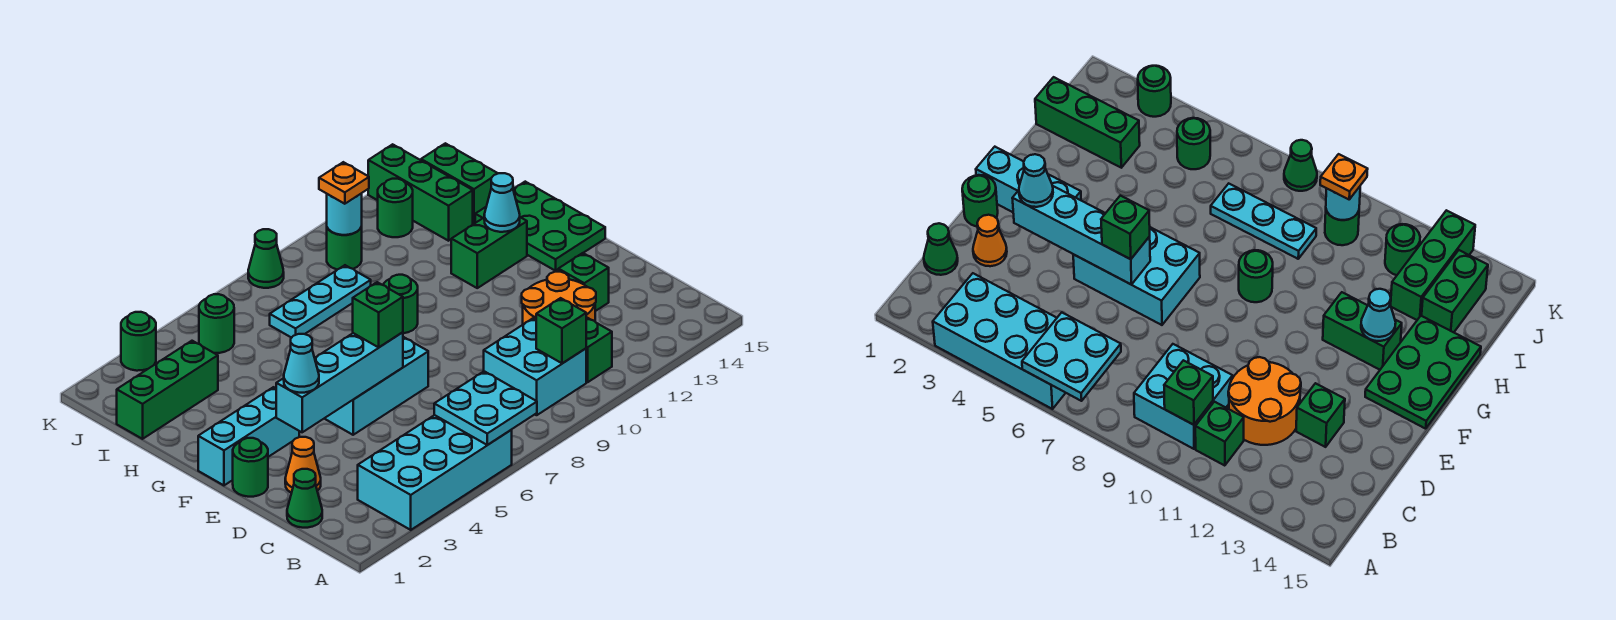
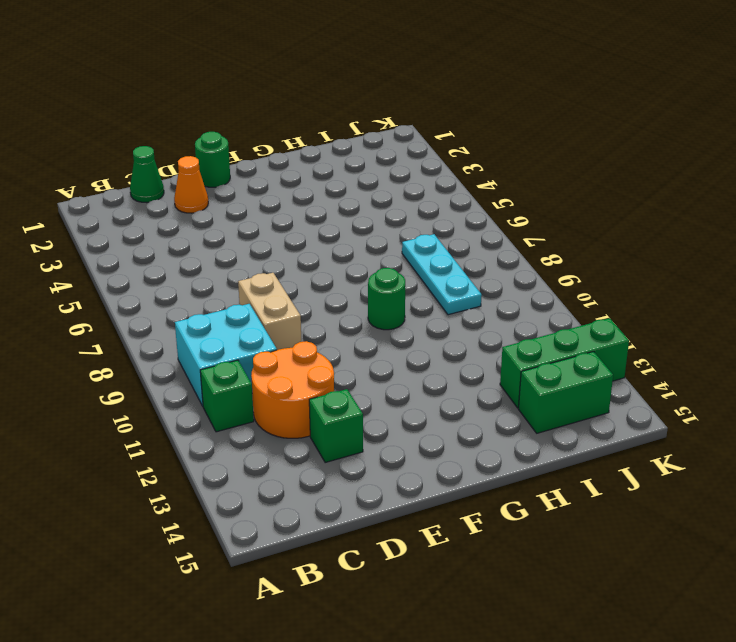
tan brick D8:D9 level 1 -> none
none -> cyan brick A3:B6 level 1
none -> cyan brick E5:F7 level 1
none -> cyan brick F1:F3 level 1
none -> green plate F14:H15 level 1

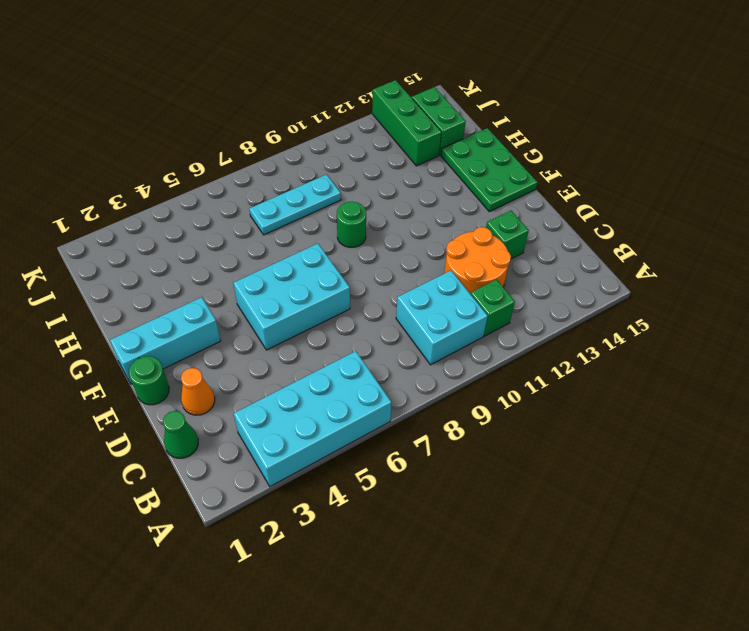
none -> green brick G12:G13 level 1
none -> green brick I1:I3 level 1
none -> green round brick J5 level 1
none -> green round brick J10 level 1

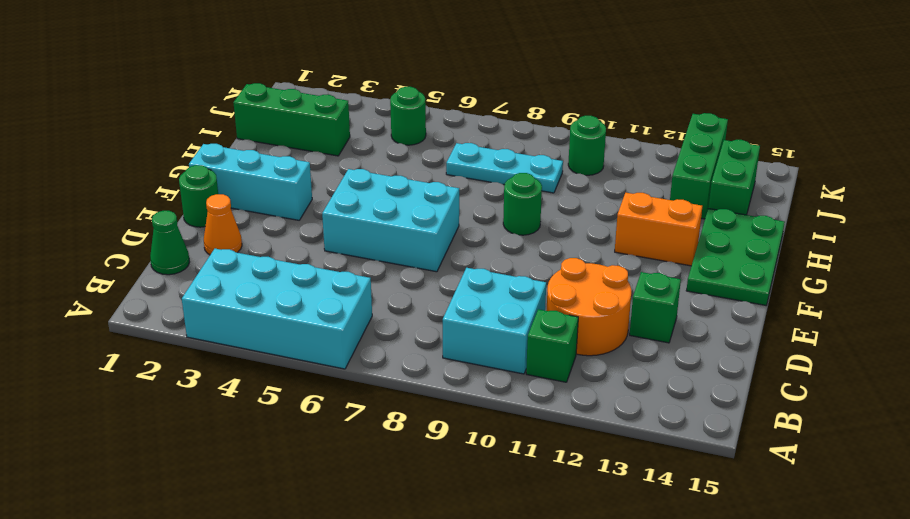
orange brick G12:G13 level 1 -> green brick G12:G13 level 1
none -> green round brick J12 level 1
none -> green round brick K3 level 1
none -> green cone K8 level 1
none -> cyan plate A6:B7 level 2

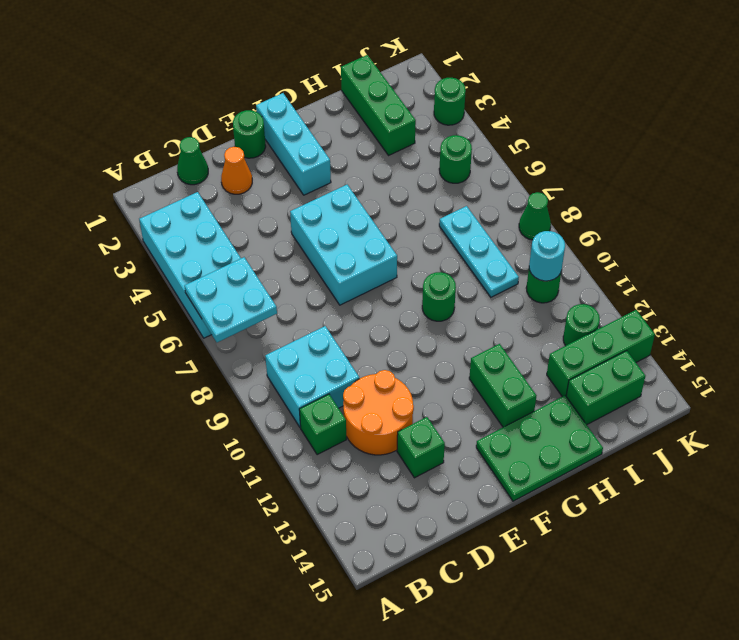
none -> green brick B10 level 2
none -> cyan brick E3:E6 level 2
none -> cyan cone G13 level 2
none -> cyan cone E3 level 3

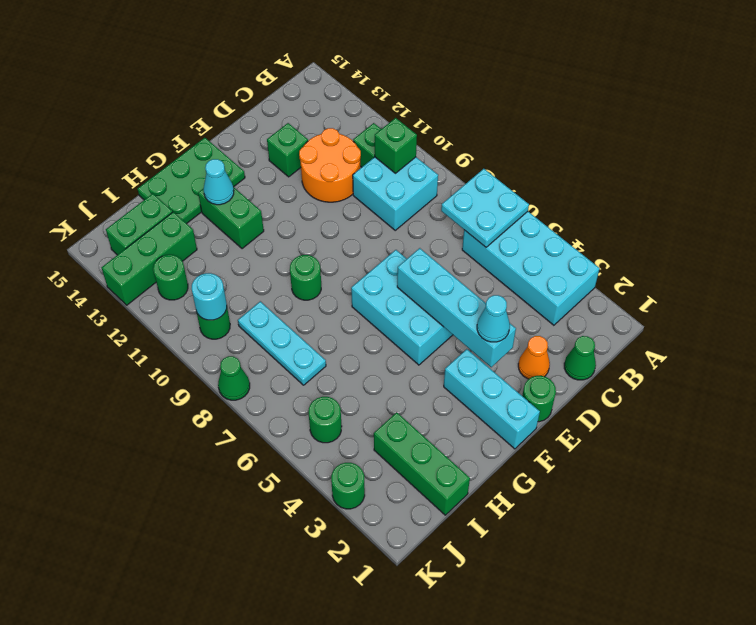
none -> green brick E6 level 3
none -> orange plate J10 level 3

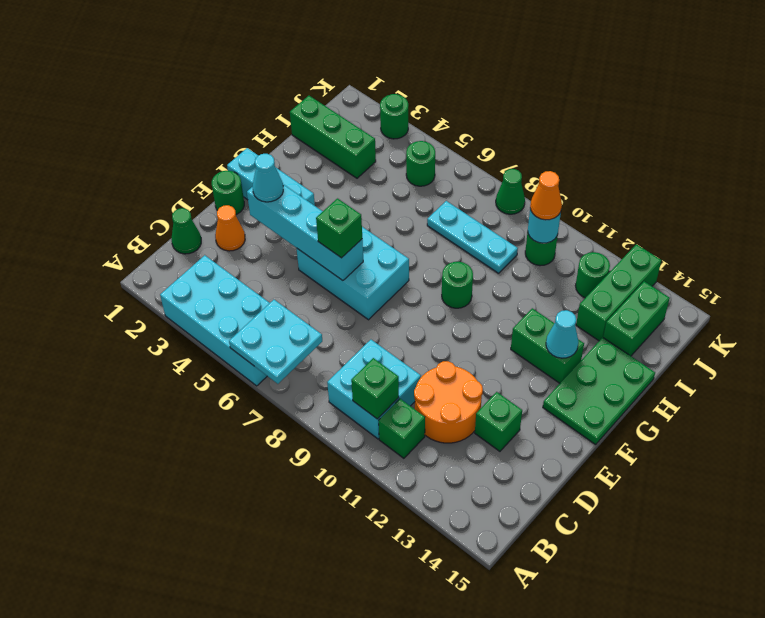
orange cone J10 level 3 -> orange plate J10 level 3

